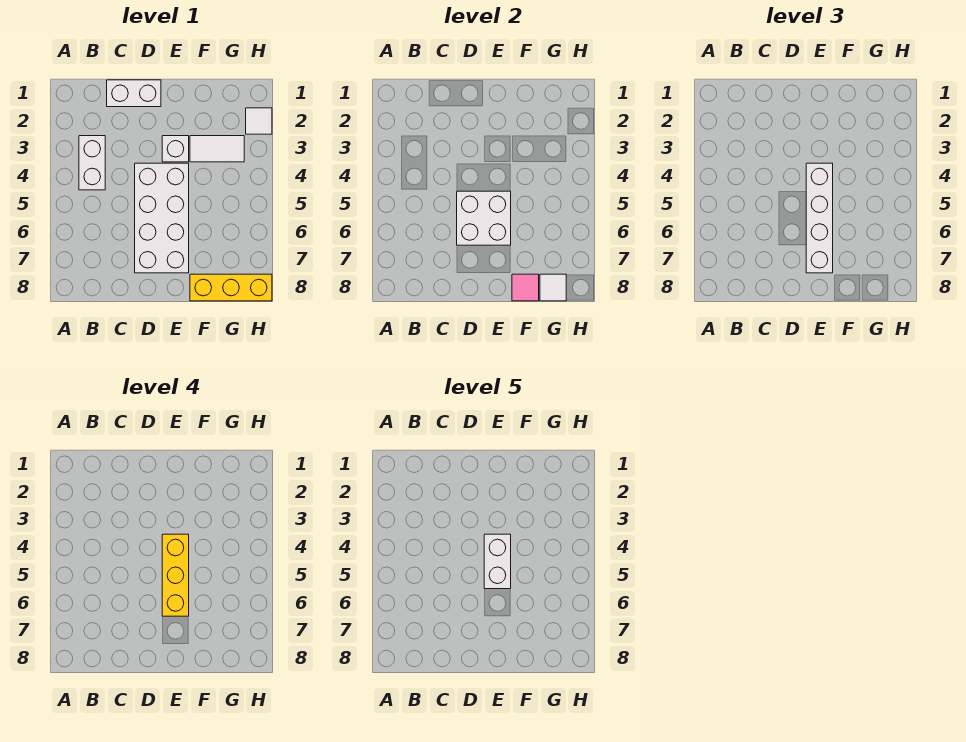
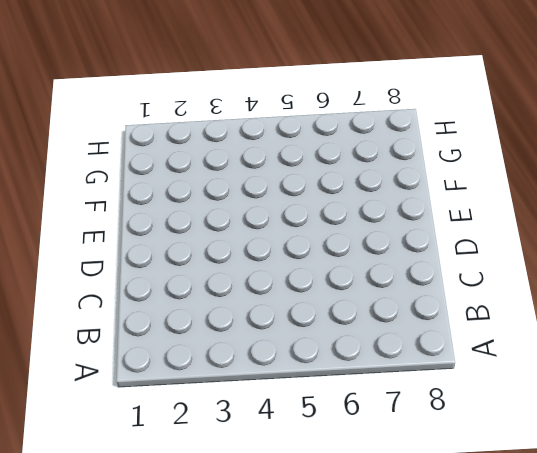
none -> white brick B3:B4 level 1
none -> white brick C1:D1 level 1
none -> white brick D4:E7 level 1

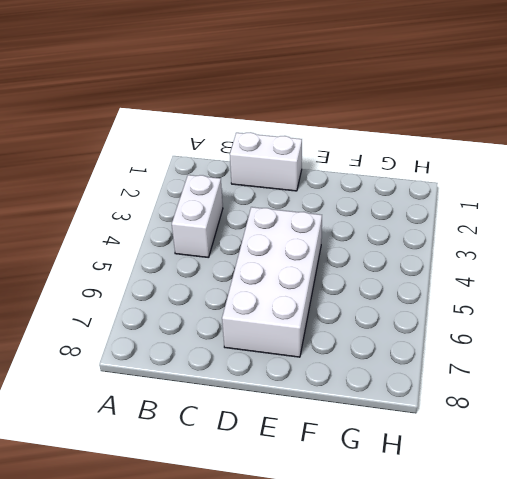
none -> white brick E3 level 1
none -> white tile F3:G3 level 1
none -> yellow brick F8:H8 level 1

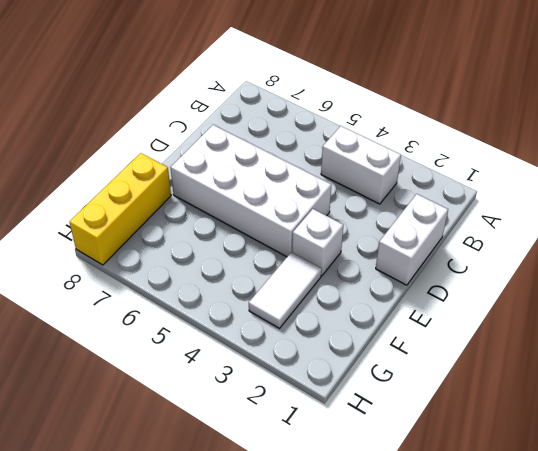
none -> white tile H2 level 1
none -> white brick D5:E6 level 2
none -> pink tile F8 level 2

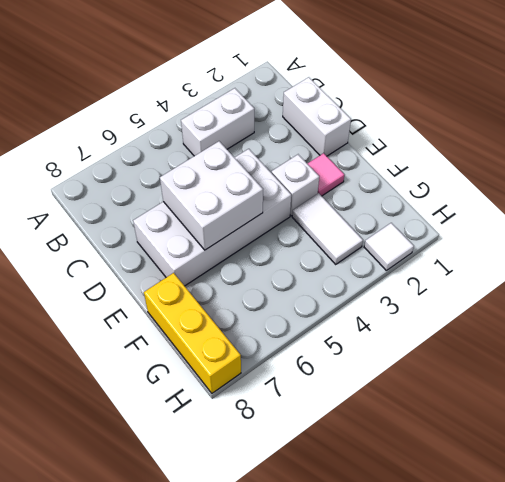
pink tile E2 level 1 -> pink tile F8 level 2
none -> white tile G8 level 2
none -> white brick E4:E7 level 3
none -> yellow brick E4:E6 level 4

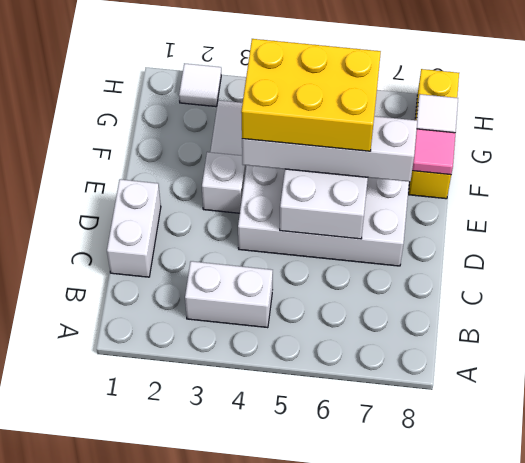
yellow brick E4:F6 level 4 -> yellow brick E4:E6 level 4
none -> white brick E4:E5 level 5

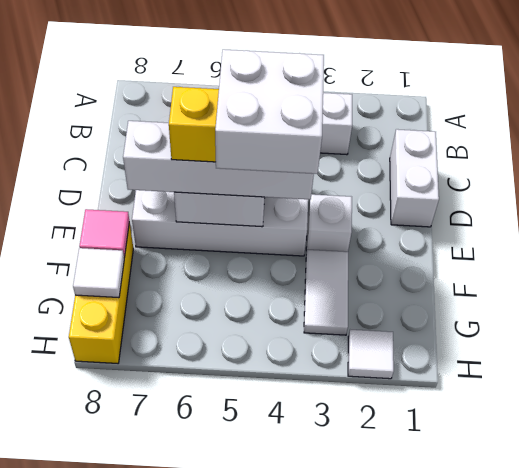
white brick E4:F5 level 5 -> white brick E4:E5 level 5

